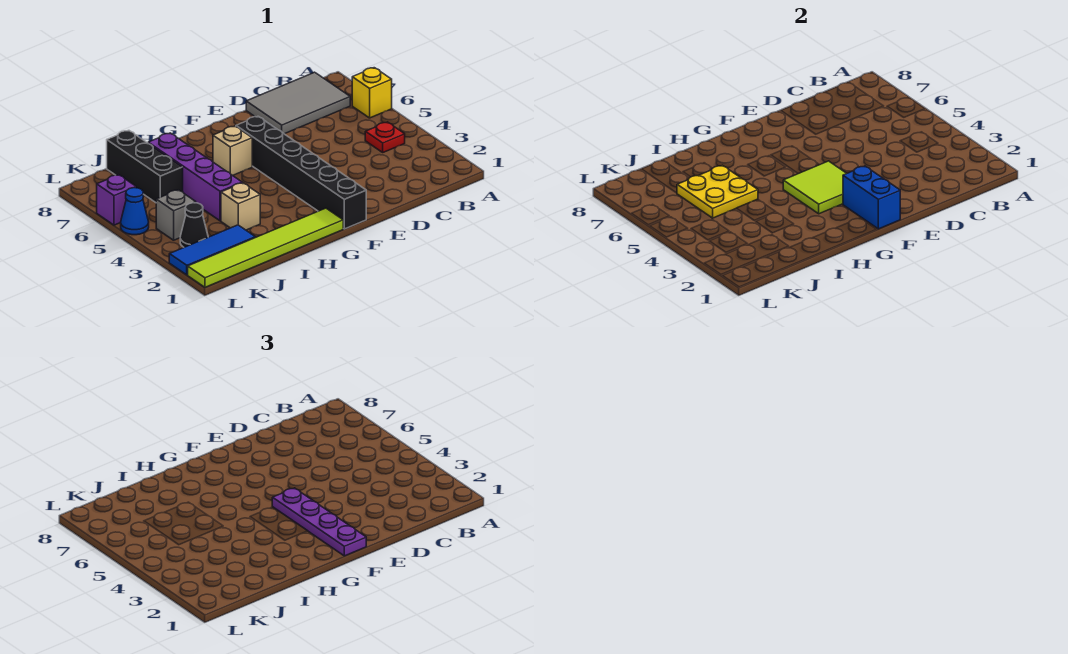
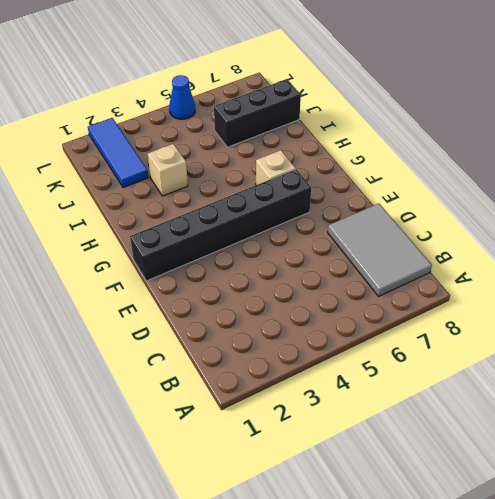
none -> yellow brick A6 level 1
none -> red plate B4 level 1
none -> lime tile G1:L1 level 1

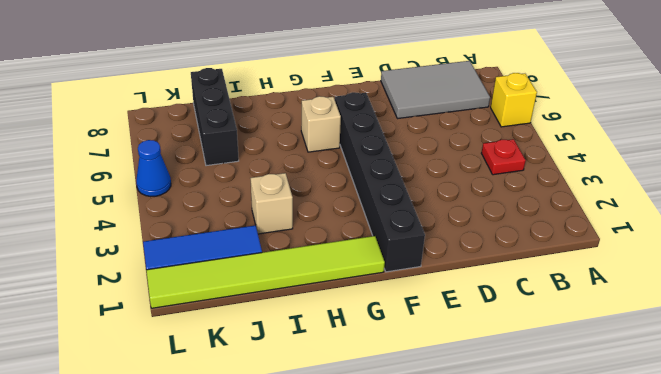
none -> purple brick I4:I7 level 1
none -> black cone K3 level 1
none -> grey brick K4 level 1

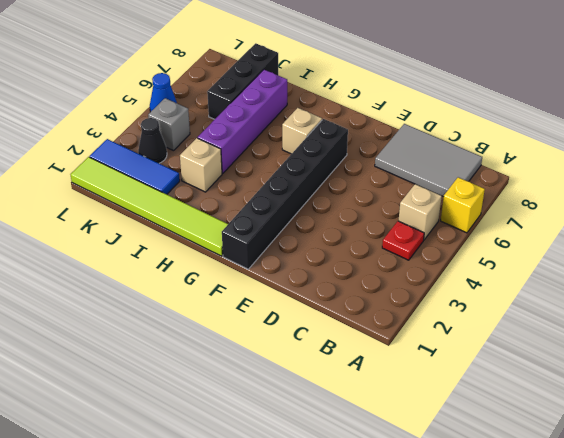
tan brick B5 level 1 -> none
none -> purple brick L6 level 1
none -> blue brick F1:F2 level 2
none -> lime tile F3:G4 level 2

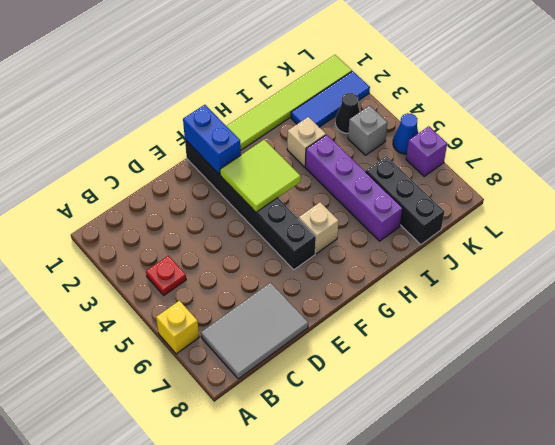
none -> yellow plate I5:J6 level 2
none -> purple plate F1:F4 level 3

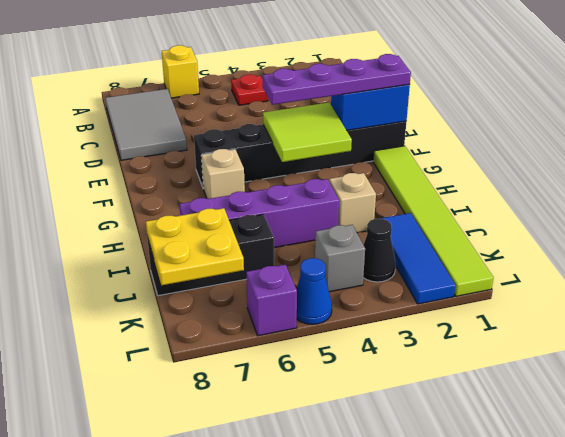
yellow plate J7:K8 level 2 -> yellow plate I5:J6 level 2

